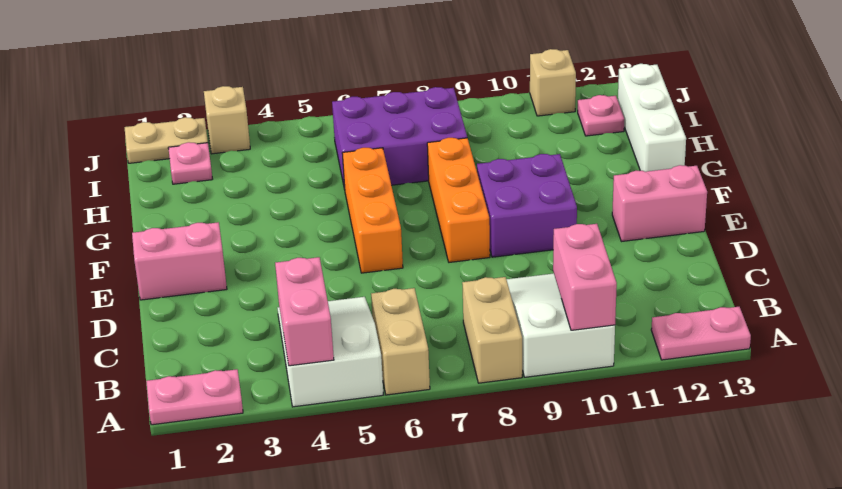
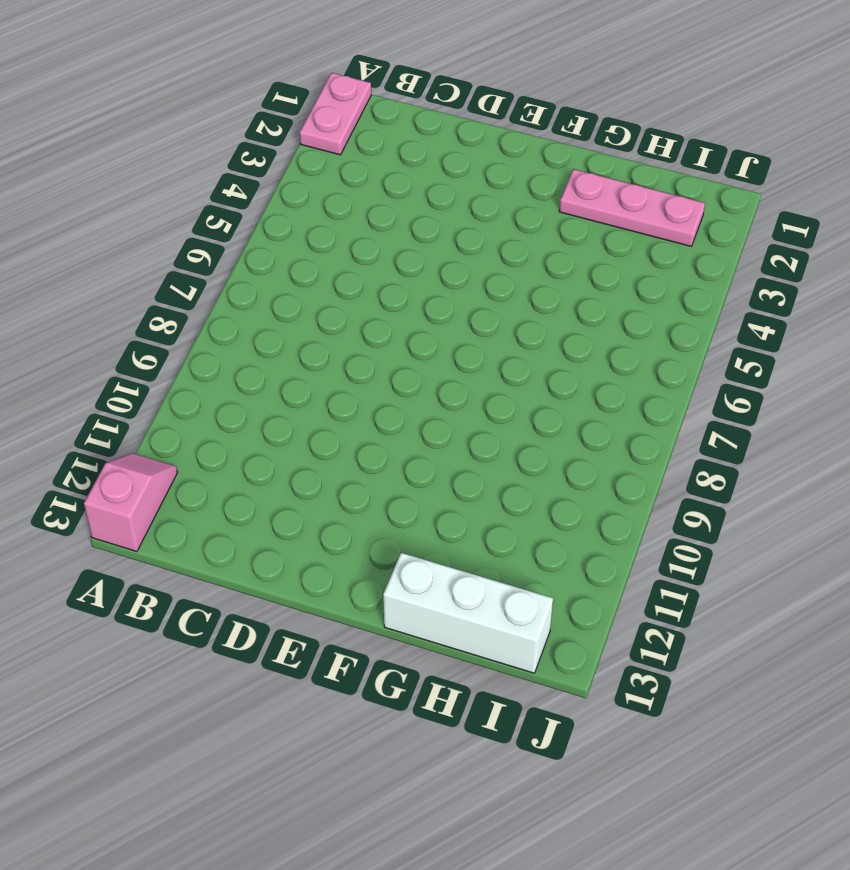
pink slope A12:A13 level 1 top 13 -> pink plate A12:A13 level 1
pink plate G2:I2 level 1 -> pink plate I2 level 1
none -> white slope A4:C5 level 1 top A
none -> tan brick A6:B6 level 1
none -> tan brick A8:B8 level 1

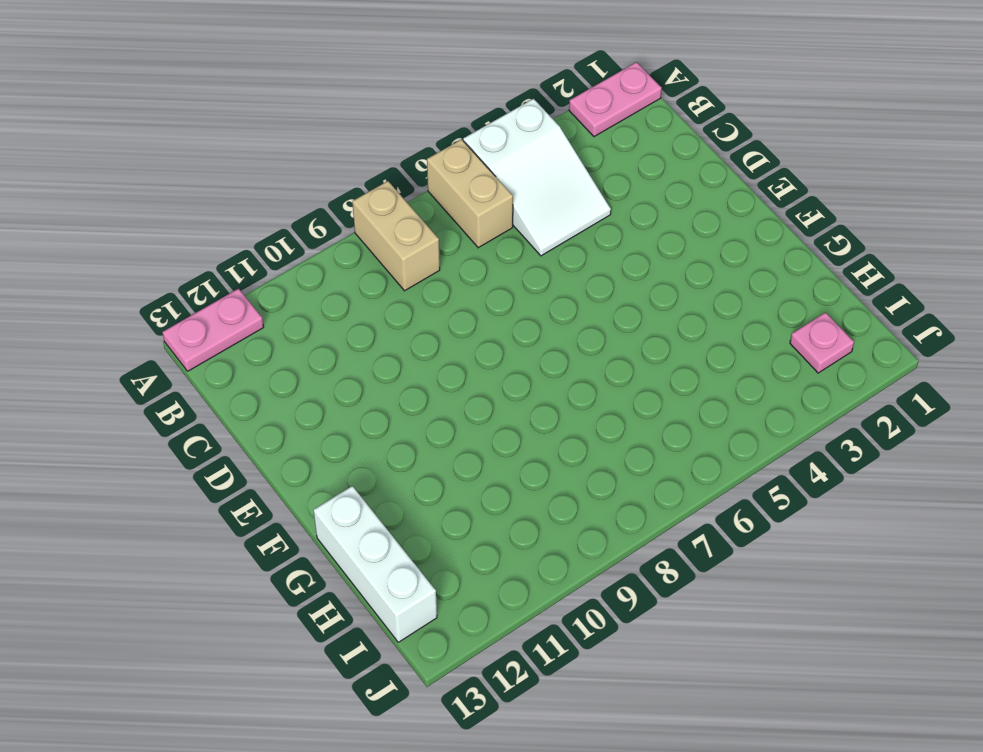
none -> white slope A9:C10 level 1 top A
none -> pink brick E1:E2 level 1
none -> orange brick E6:G6 level 1

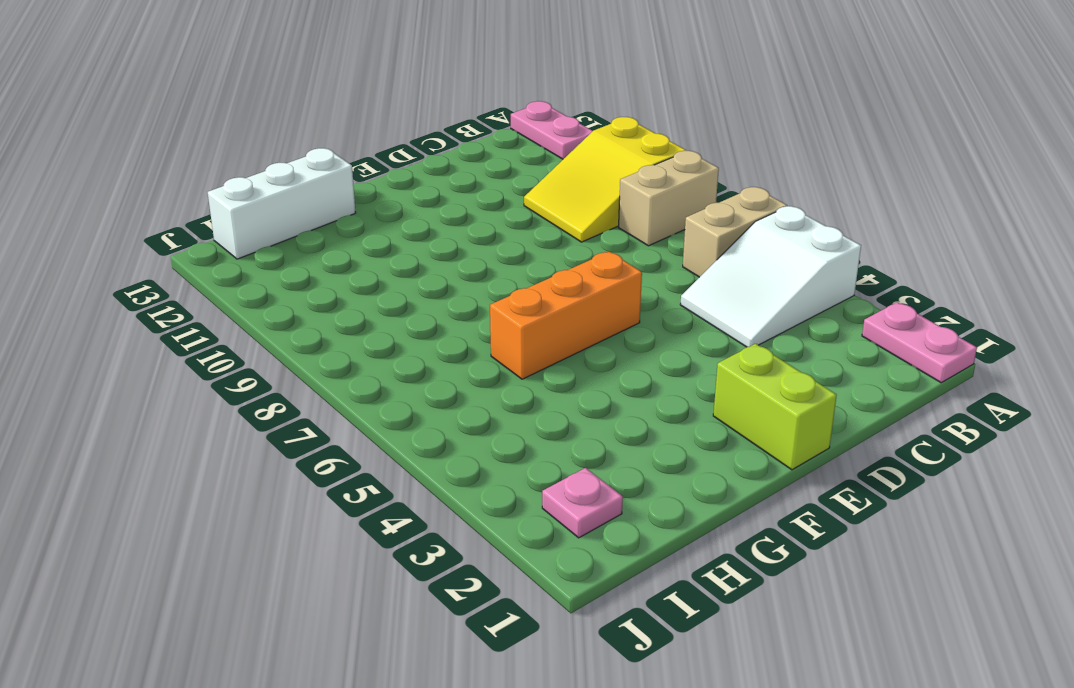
yellow slope A9:C10 level 1 top A -> white slope A9:C10 level 1 top A
lime brick E1:E2 level 1 -> pink brick E1:E2 level 1
none -> orange brick E8:G8 level 1
none -> purple brick E9:F10 level 1
none -> pink brick E12:E13 level 1

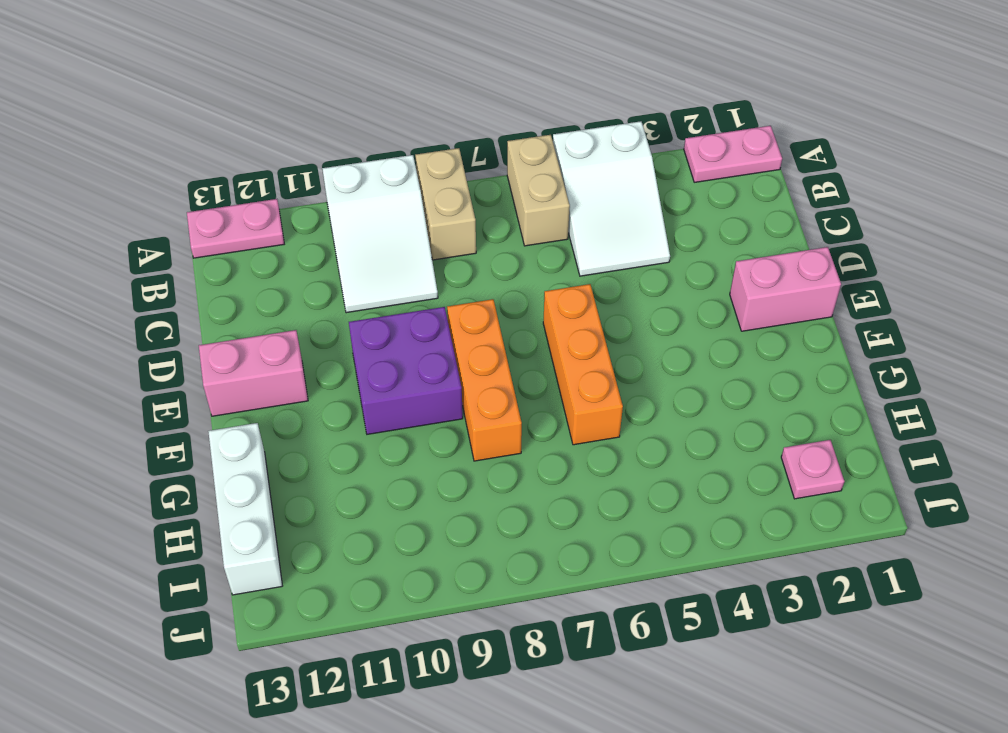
none -> purple brick H6:I8 level 1
none -> pink plate I12 level 1
none -> tan plate J1:J2 level 1

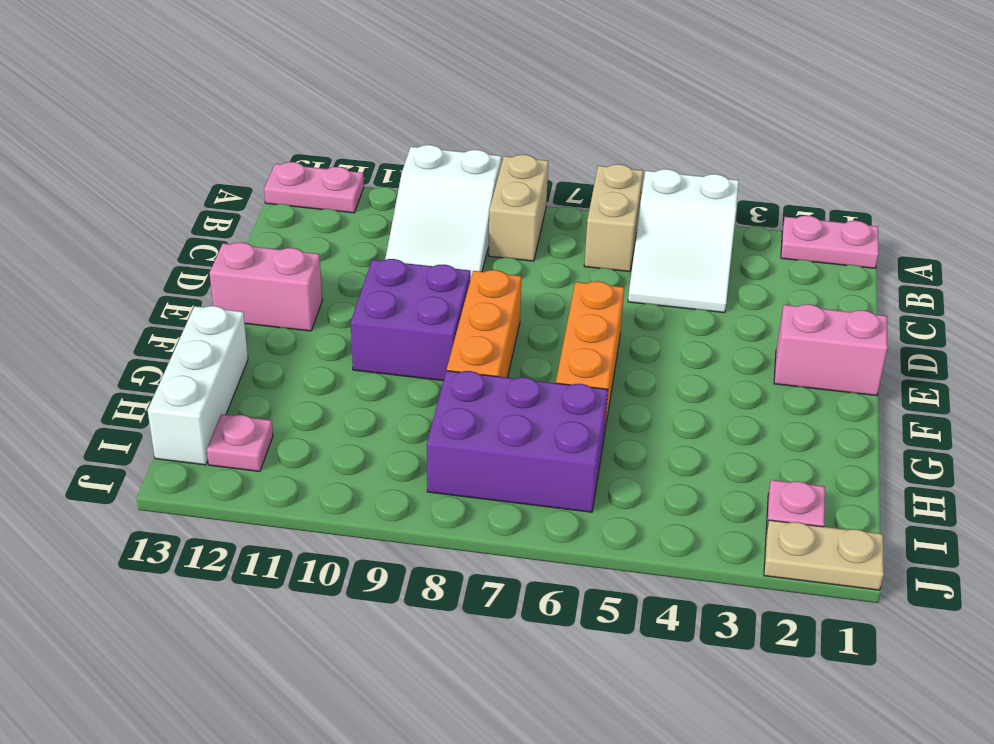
none -> tan brick J3 level 1
none -> tan brick J11 level 1
none -> pink brick A4:B4 level 2

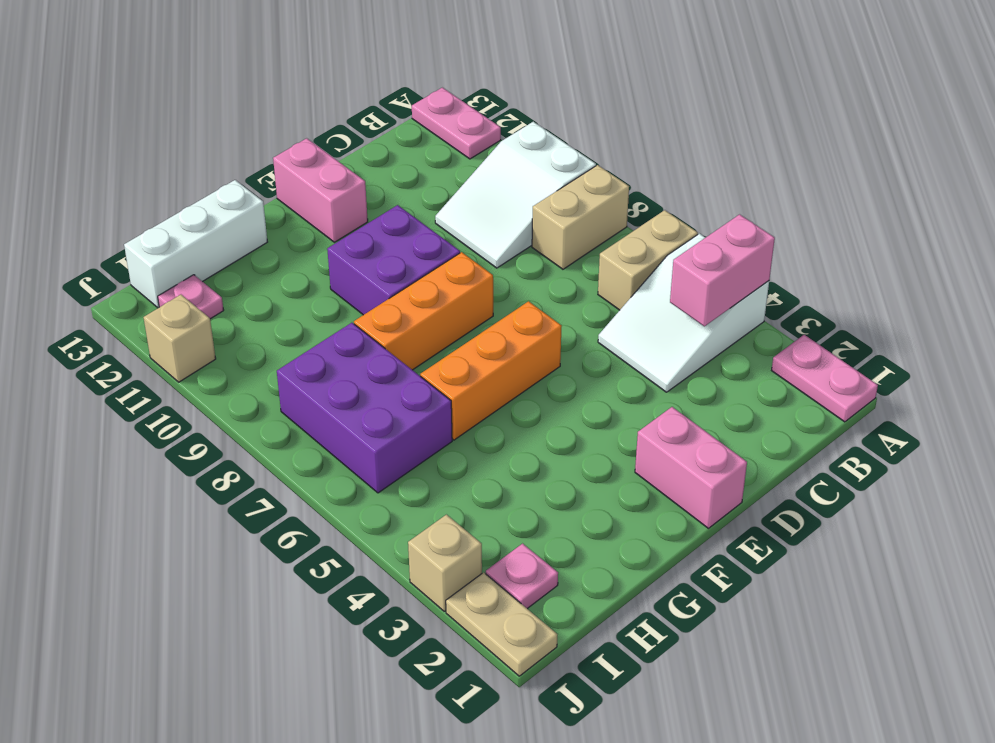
none -> pink brick A10:B10 level 2

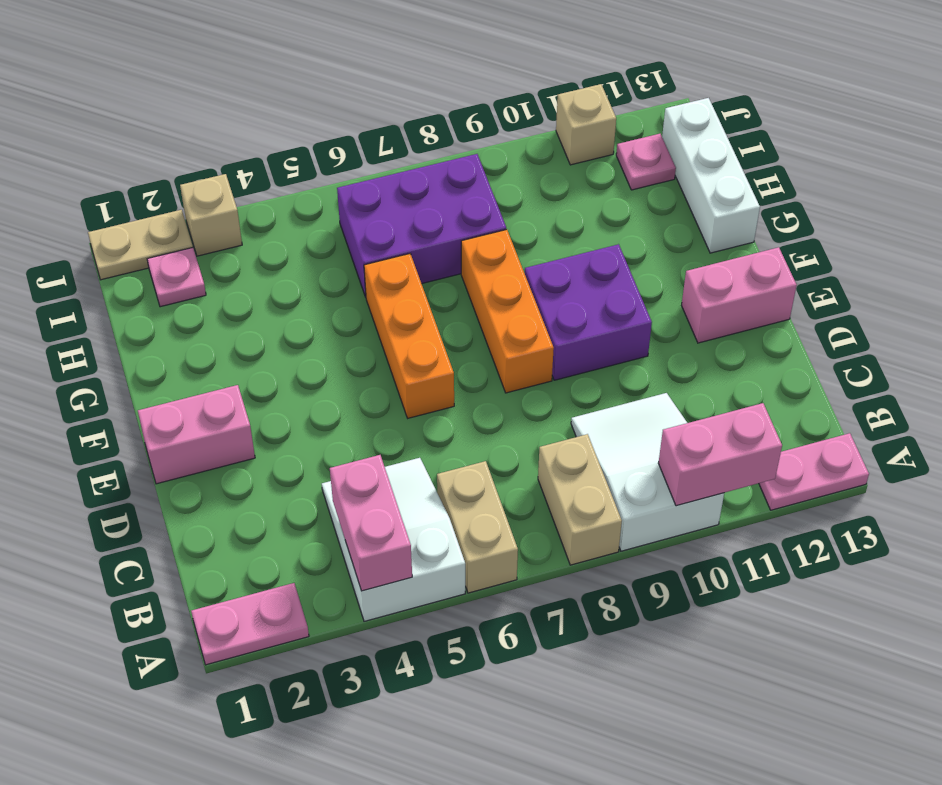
pink brick A10:A11 level 2 -> pink brick A10:B10 level 2

